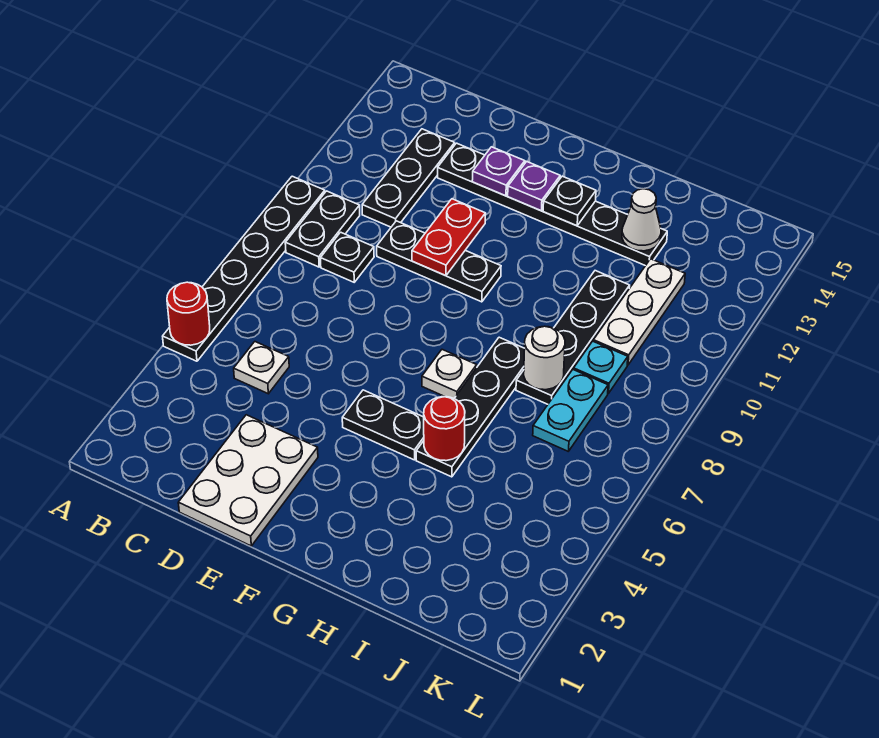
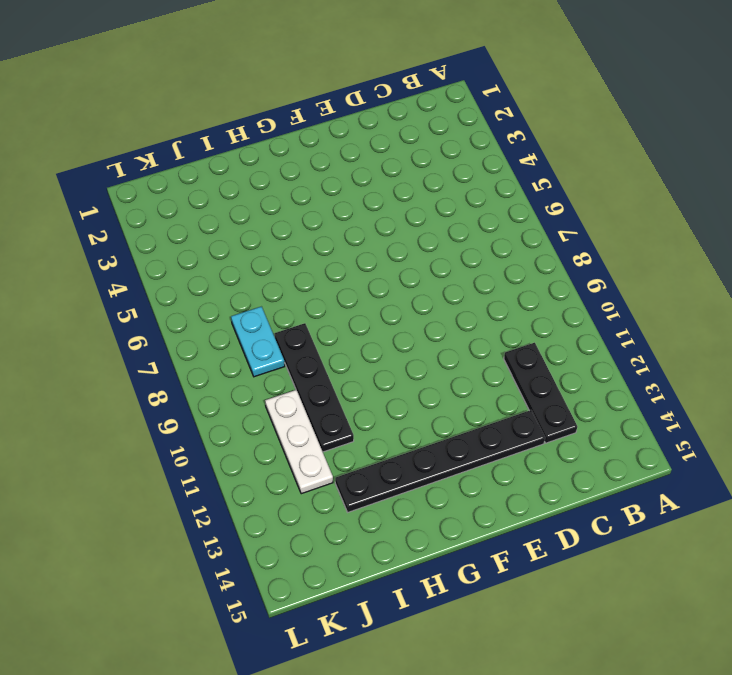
none -> black plate A5:A10 level 1
none -> black plate B9:B10 level 1
none -> white plate C5 level 1

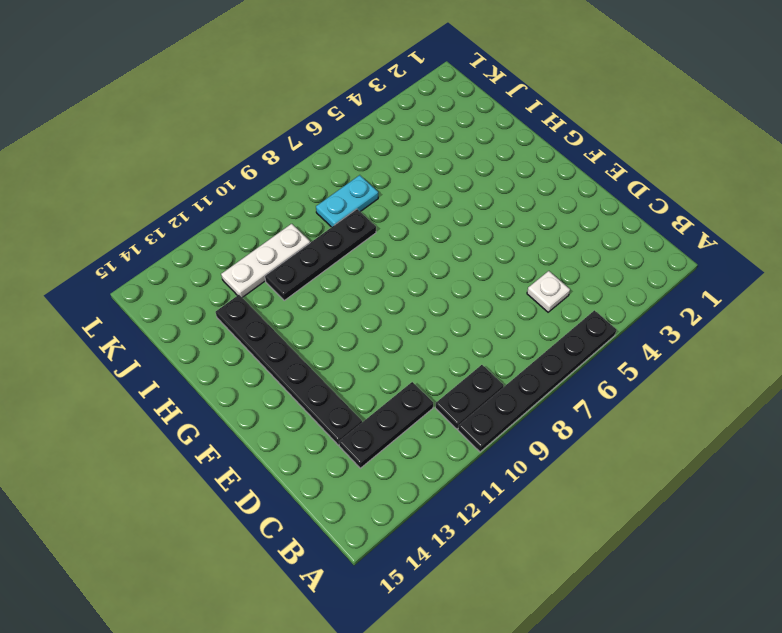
none -> black plate C9 level 1
none -> white plate D1:E3 level 1
none -> black plate D10:F10 level 1

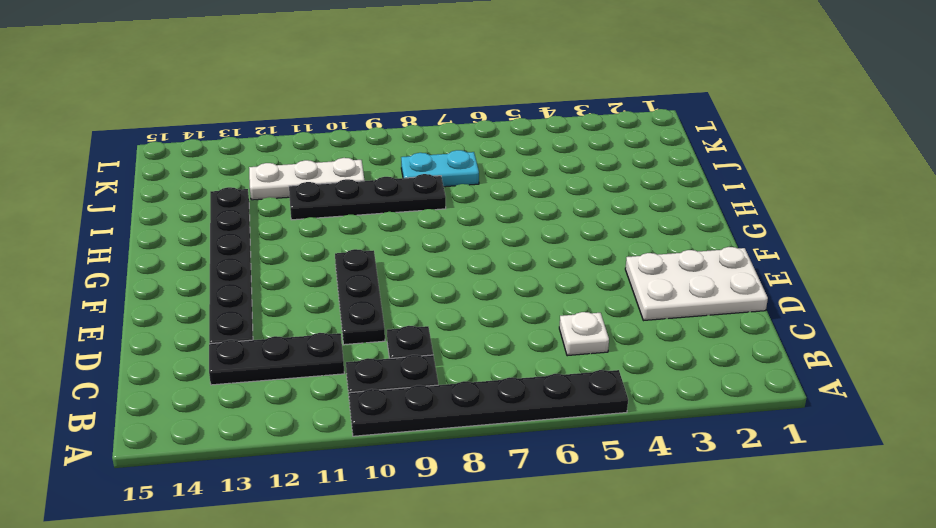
none -> black plate F5:G5 level 1
none -> white plate G7 level 1
none -> black plate H5:H8 level 1

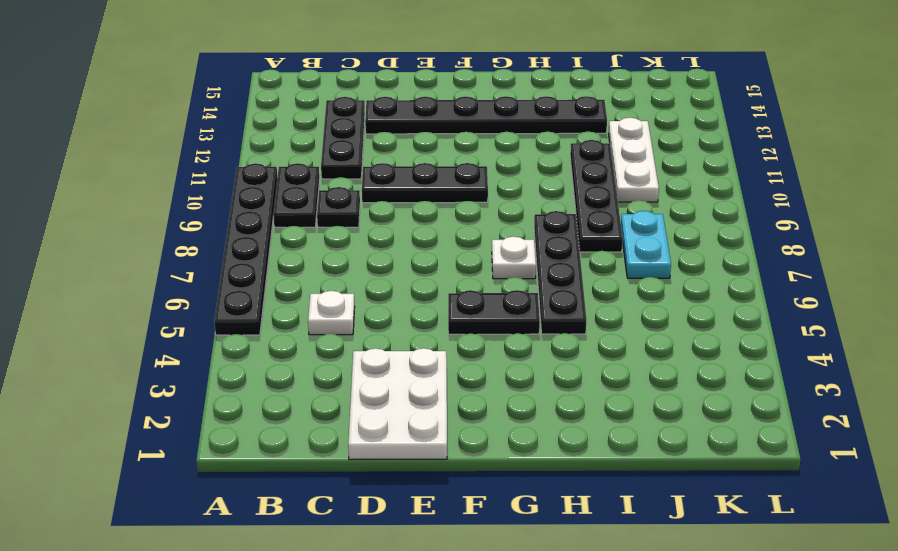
none -> cyan plate J9 level 1
none -> red round brick A5 level 2
none -> red plate E10:E11 level 2

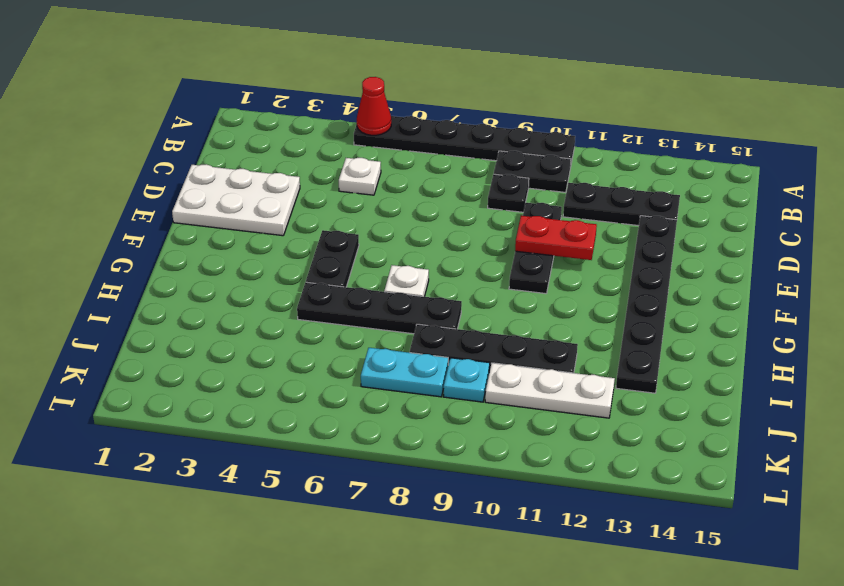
red cone A5 level 2 -> red round brick A5 level 2
none -> purple plate E13 level 2
none -> purple plate F13 level 2
none -> black plate G13 level 2

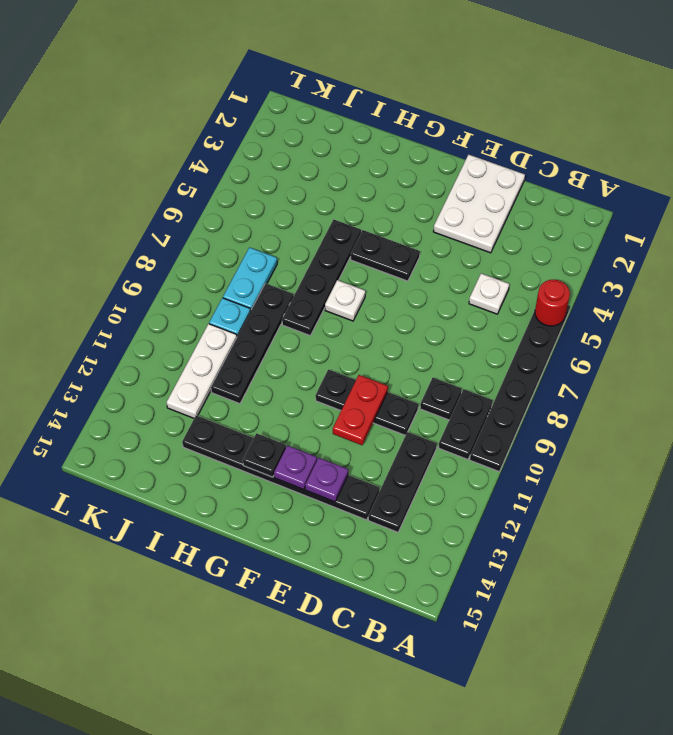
none -> red round brick H5 level 2
none -> white round brick I8 level 2
none -> white cone I13 level 2

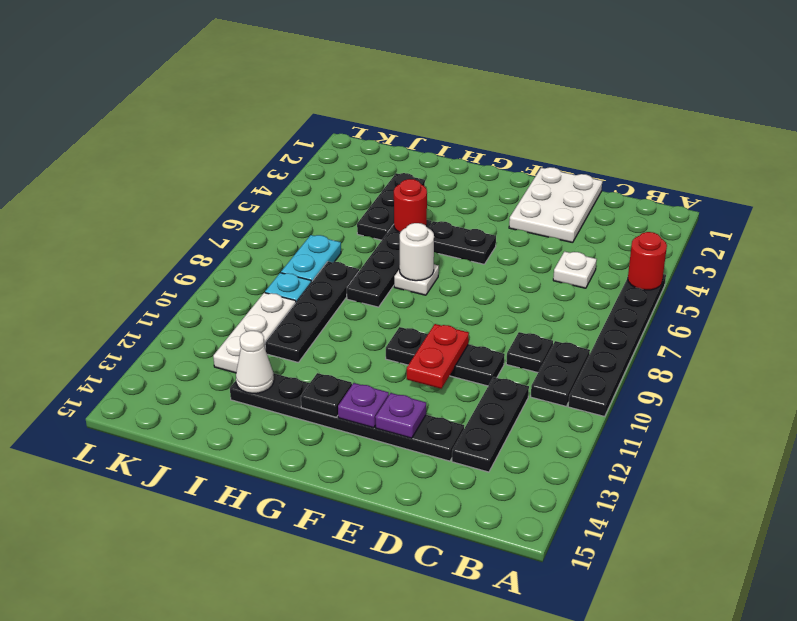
white round brick G7 level 2 -> white round brick I8 level 2
black plate I3:I5 level 1 -> none

